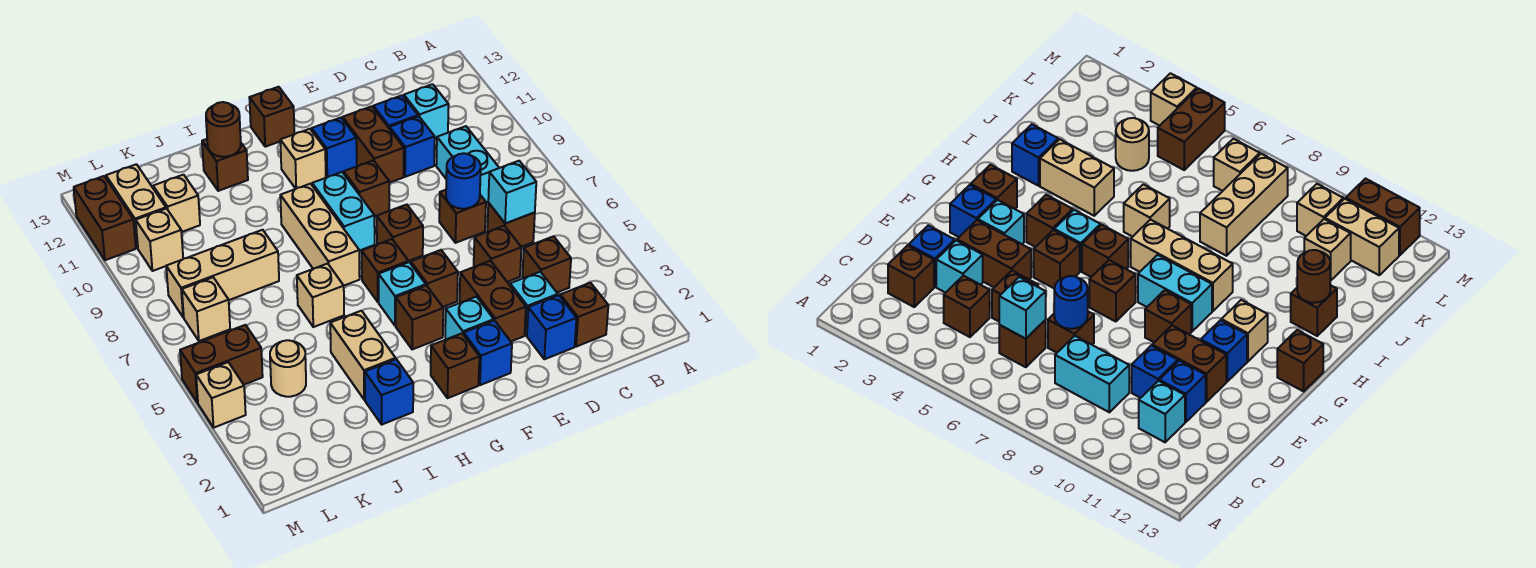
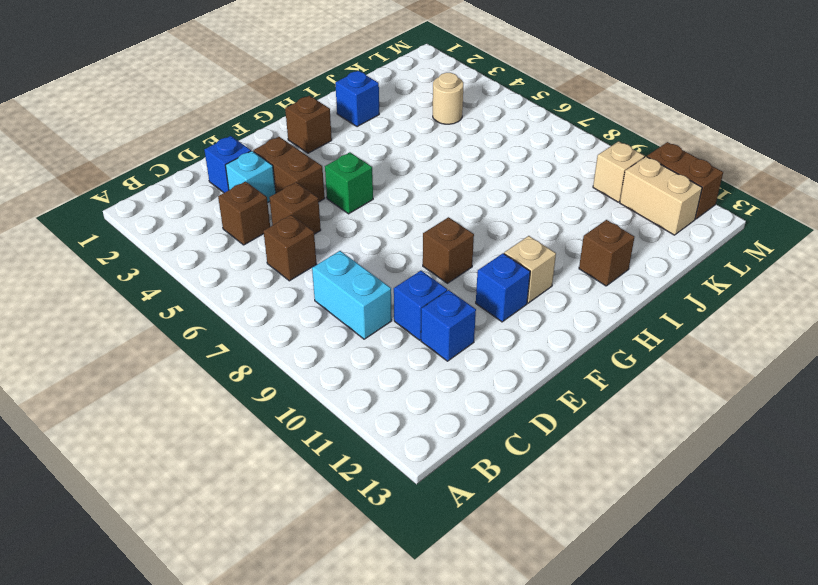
green brick F5 level 1 -> brown brick F5 level 1
none -> brown brick C2 level 1
none -> cyan brick C11 level 1
none -> brown brick D7 level 1
none -> brown brick E10:E11 level 1

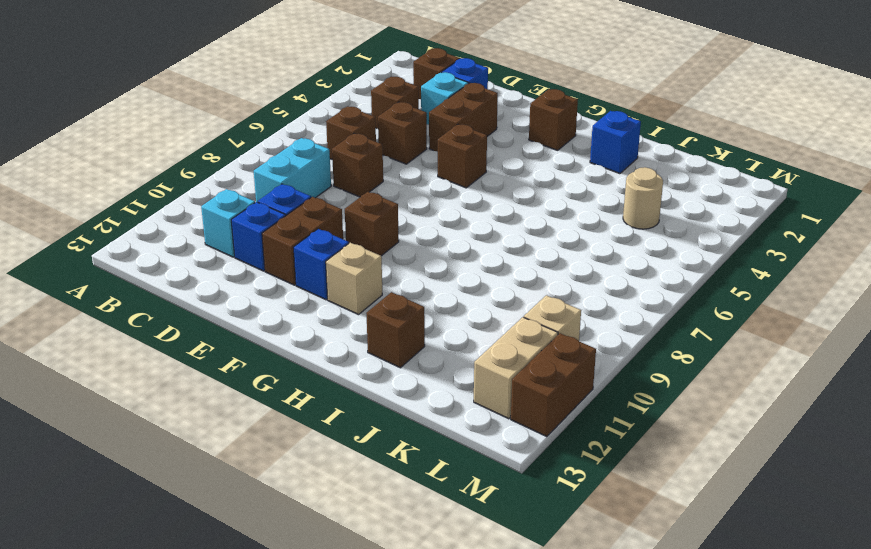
none -> blue brick F2 level 1
none -> cyan brick F3 level 1
none -> brown brick F7 level 1
none -> brown brick G4 level 1

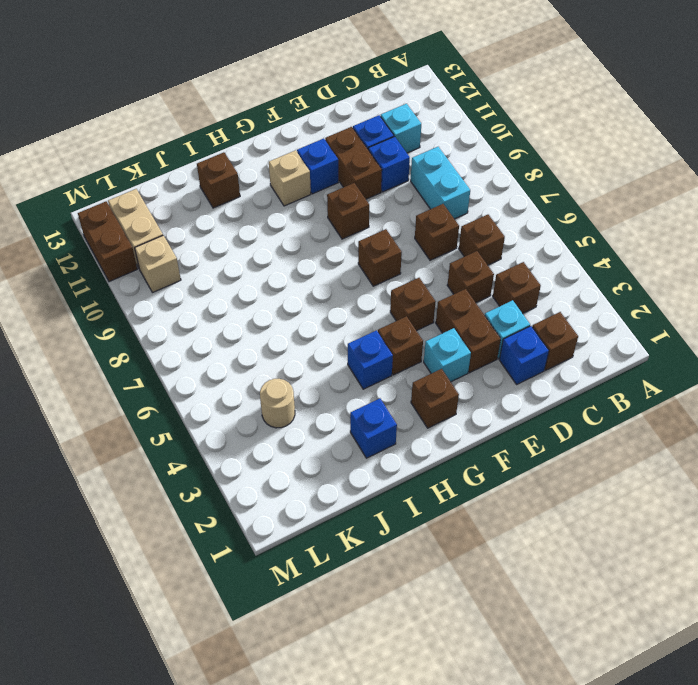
blue brick H4 level 1 -> blue brick F2 level 1
none -> cyan brick G5 level 1
none -> brown brick G6 level 1
none -> cyan brick G8:G9 level 1
none -> brown brick G13 level 1

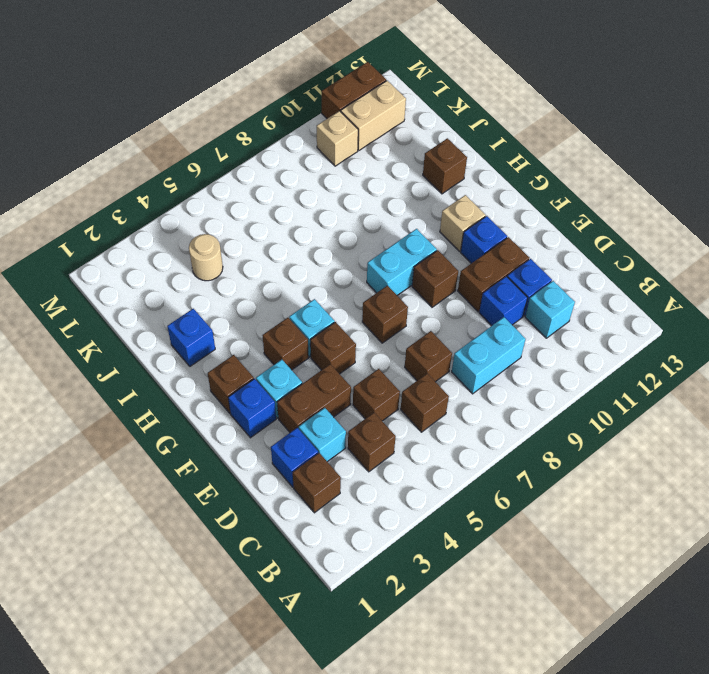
none -> brown brick G6 level 1
none -> brown brick G13 level 1
none -> tan brick H7:H9 level 1
none -> tan brick I3:I4 level 1

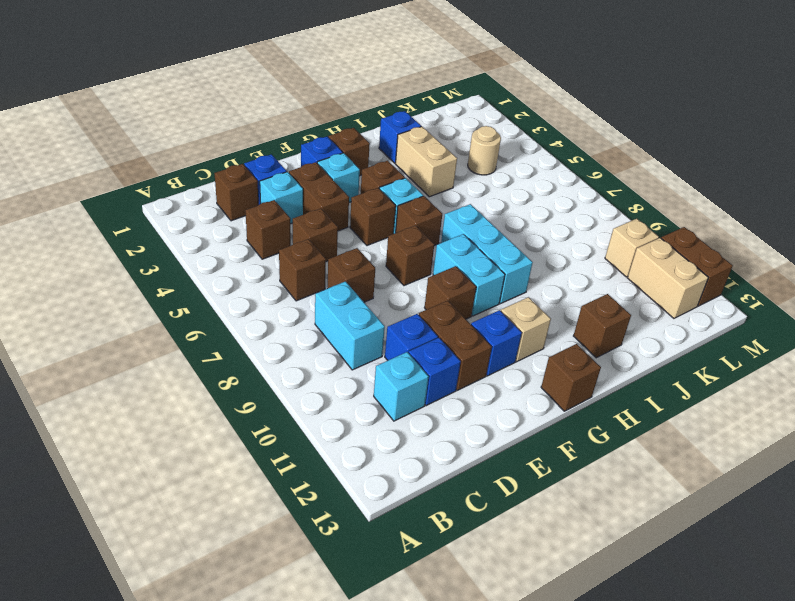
cyan brick H7:H9 level 1 -> tan brick H7:H9 level 1
none -> tan brick I6 level 1
none -> tan brick J8:L8 level 1
none -> tan brick K11 level 1
none -> brown brick L5:M5 level 1

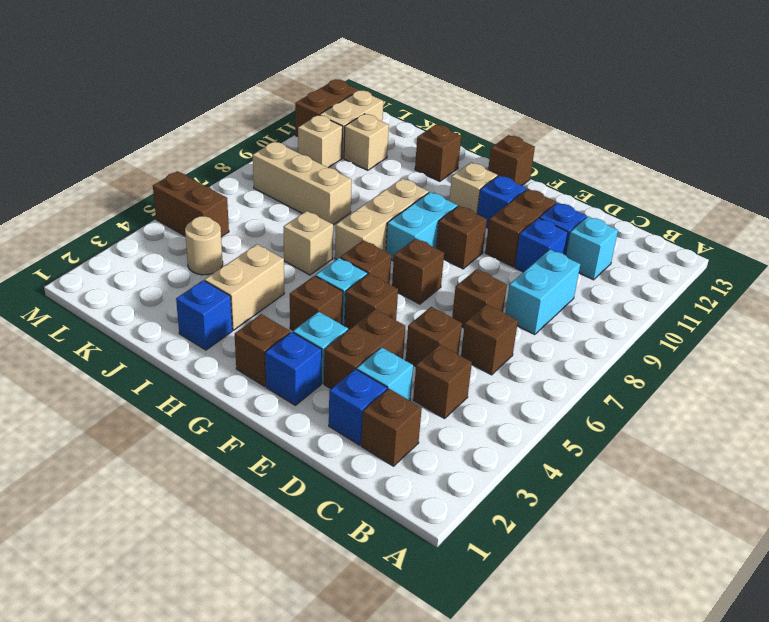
none -> tan brick L7 level 1
none -> tan brick M4 level 1
none -> cyan brick C6 level 2
none -> blue round brick D7 level 2

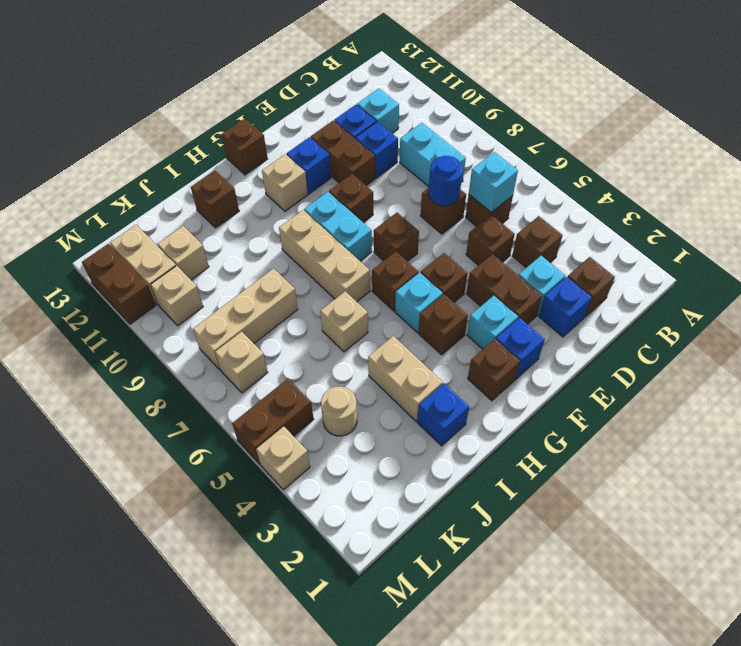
none -> brown round brick I12 level 2

